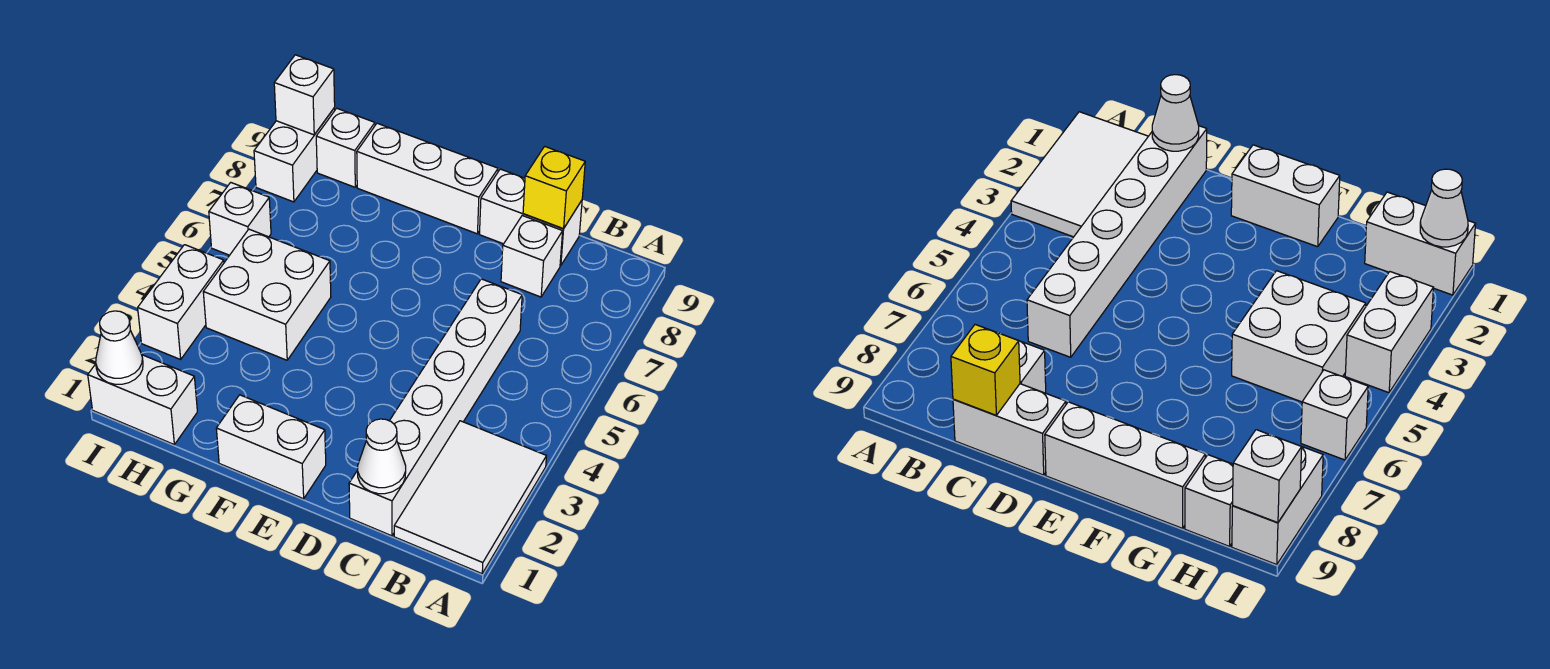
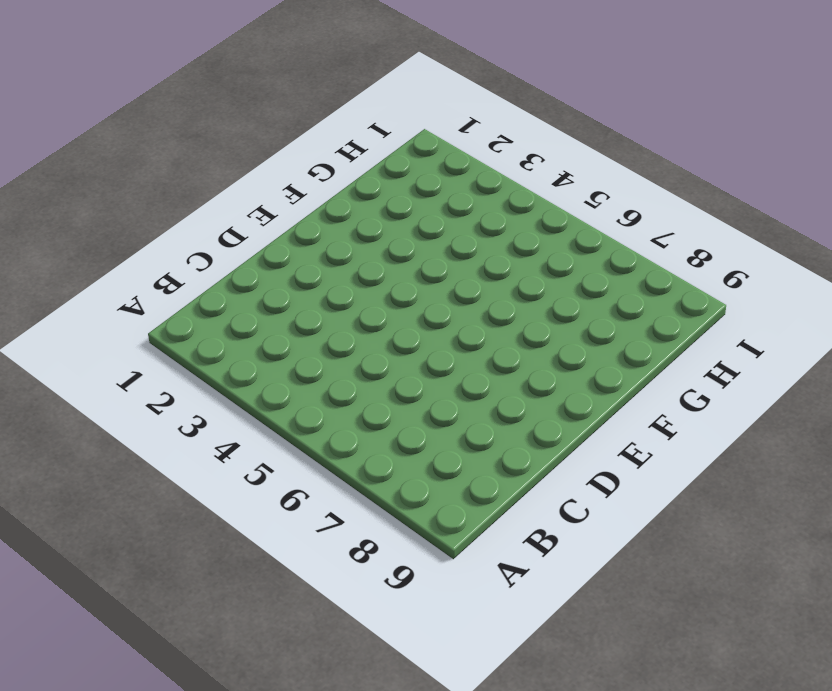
none -> white tile A1:B3 level 1
none -> white brick C1:C6 level 1
none -> white brick C8 level 1

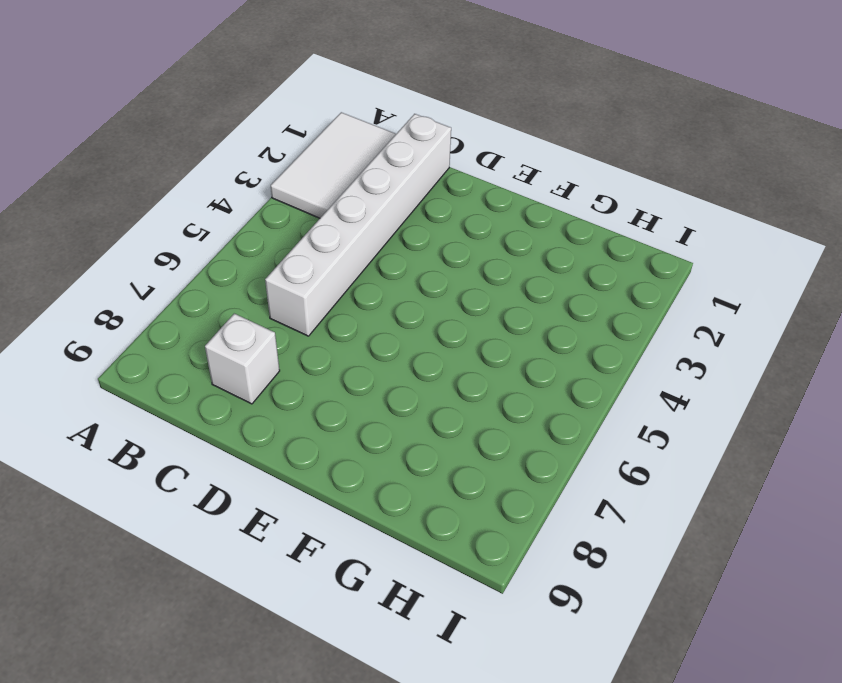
none -> white brick C9:D9 level 1
none -> white brick E1:F1 level 1
none -> white brick E9:G9 level 1

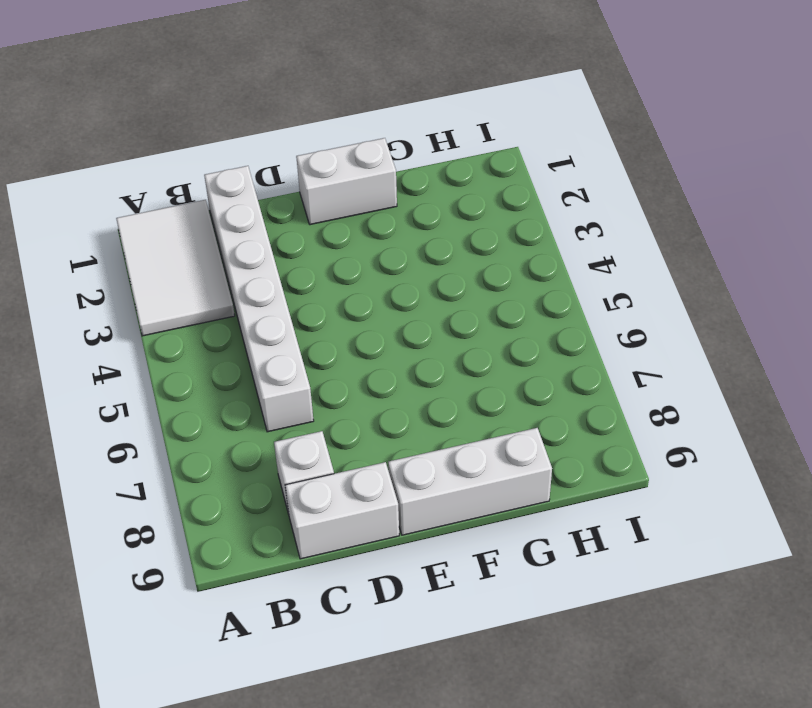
none -> white brick G4:H5 level 1
none -> white brick H1:I1 level 1
none -> white brick H9 level 1

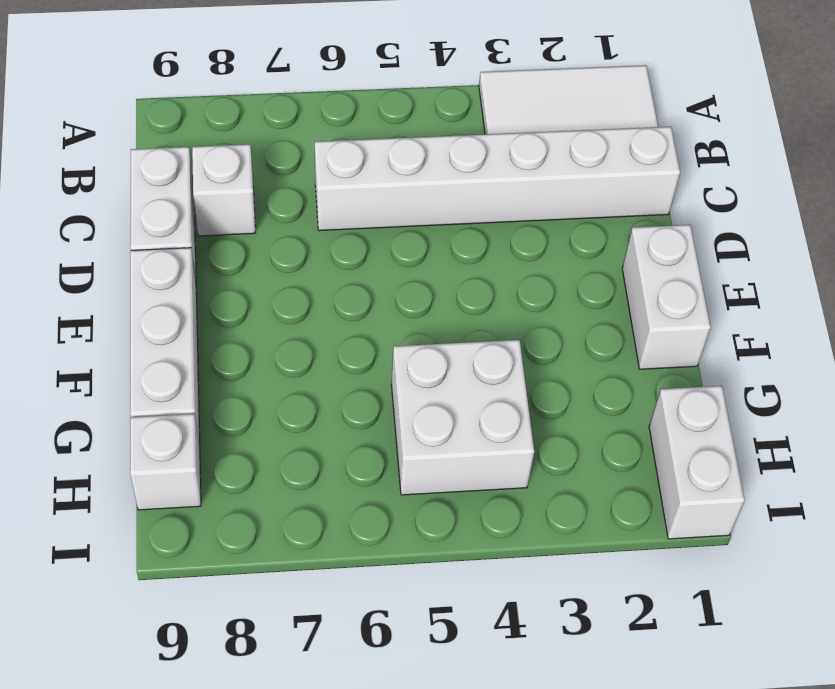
none -> white brick I3:I4 level 1
none -> white brick I6 level 1
none -> white brick I8:I9 level 1

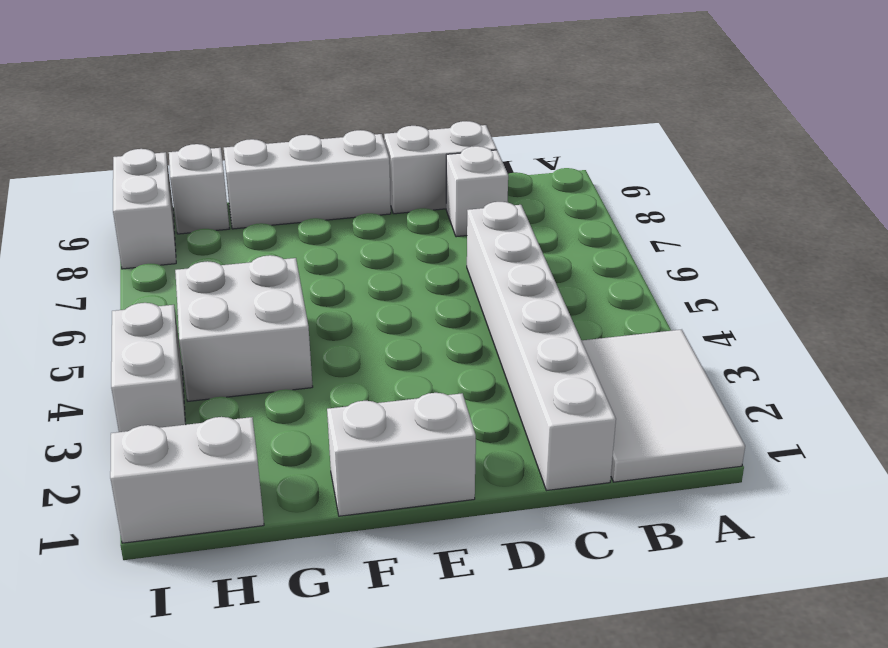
none -> white brick I6 level 1
none -> white cone C1 level 2
none -> yellow brick C9 level 2

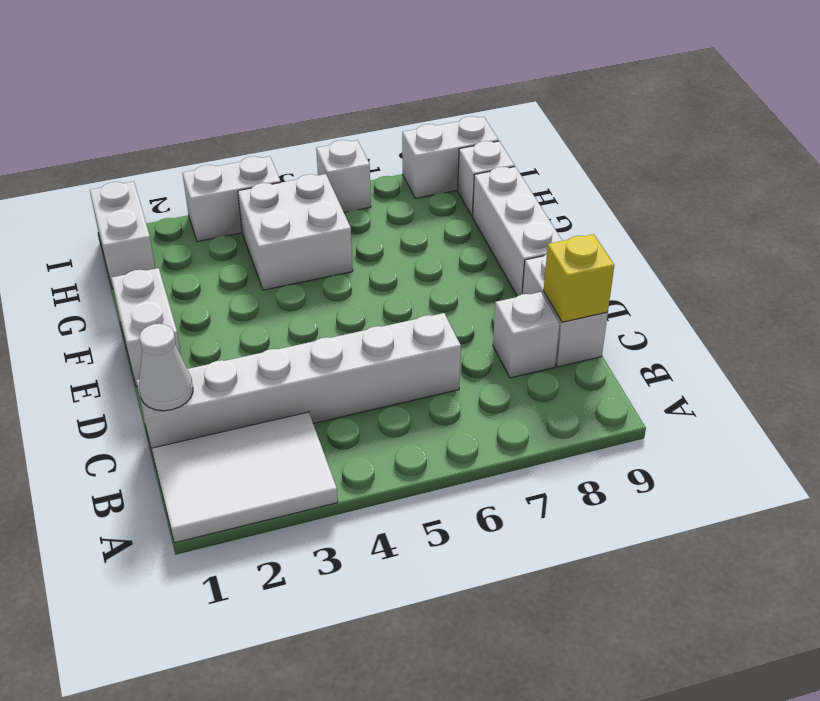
none -> white cone I1 level 2
none -> white brick I9 level 2

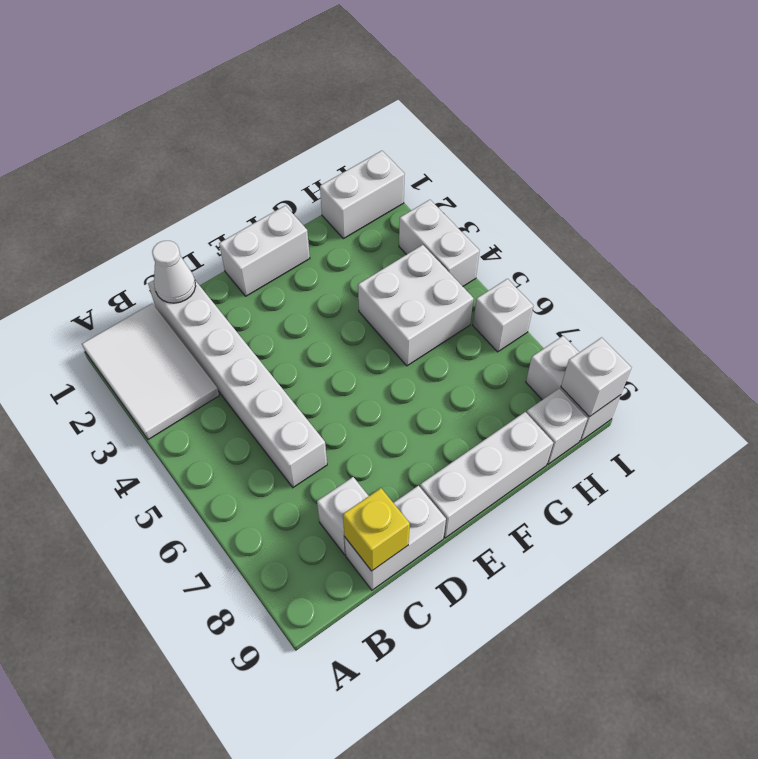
none -> white cone I1 level 2

